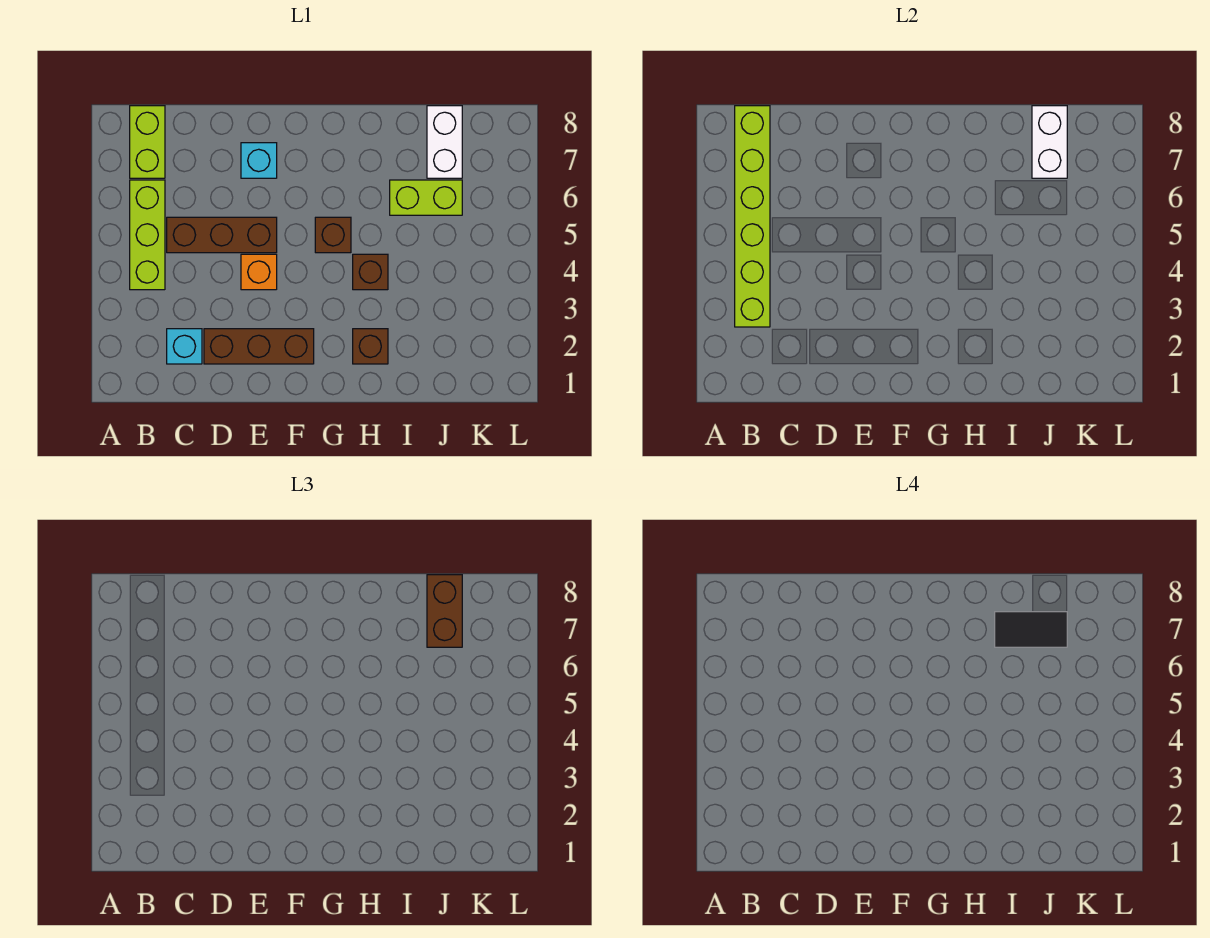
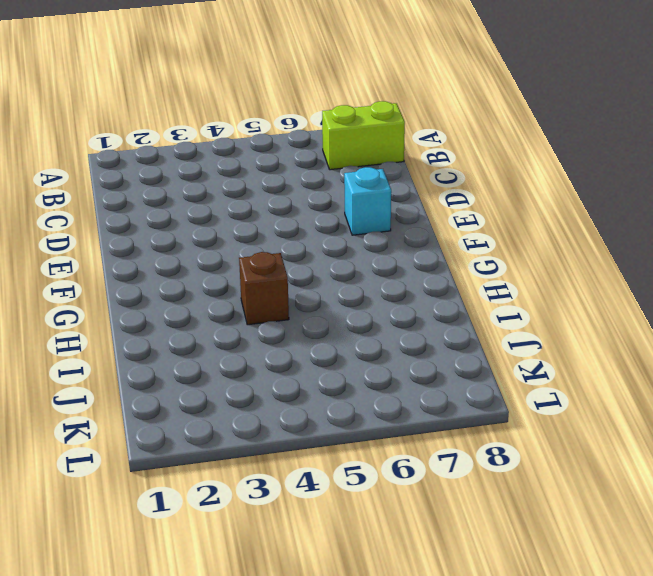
none -> lime brick B4:B6 level 1
none -> cyan brick C2 level 1
none -> brown brick C5:E5 level 1

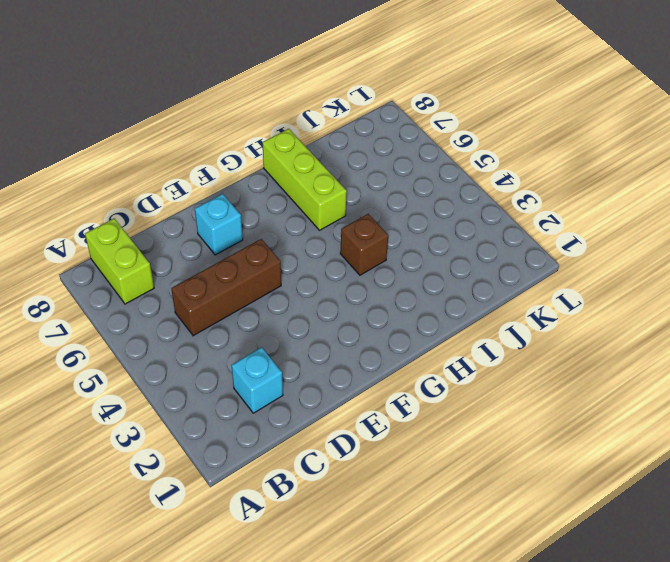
lime brick H6:H8 level 1 -> lime brick B4:B6 level 1
none -> brown brick D2:F2 level 1
none -> orange brick E4 level 1
none -> brown brick G5 level 1

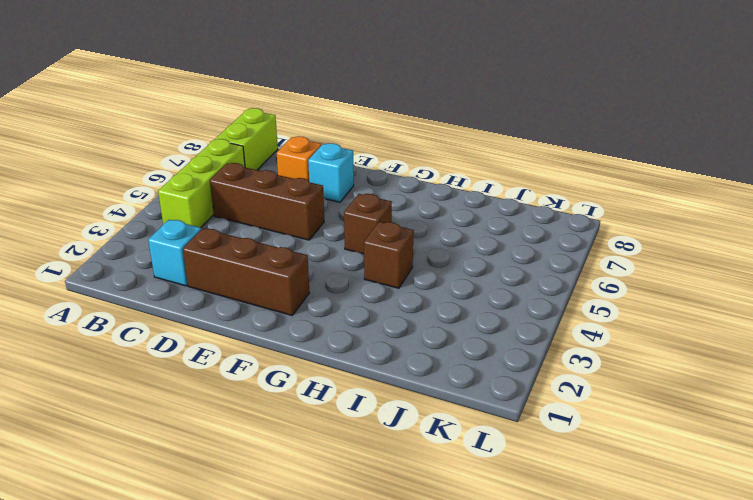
orange brick D7 level 1 -> orange brick E4 level 1
none -> brown brick H2 level 1
none -> lime brick I6:J6 level 1
none -> white brick J7:J8 level 1

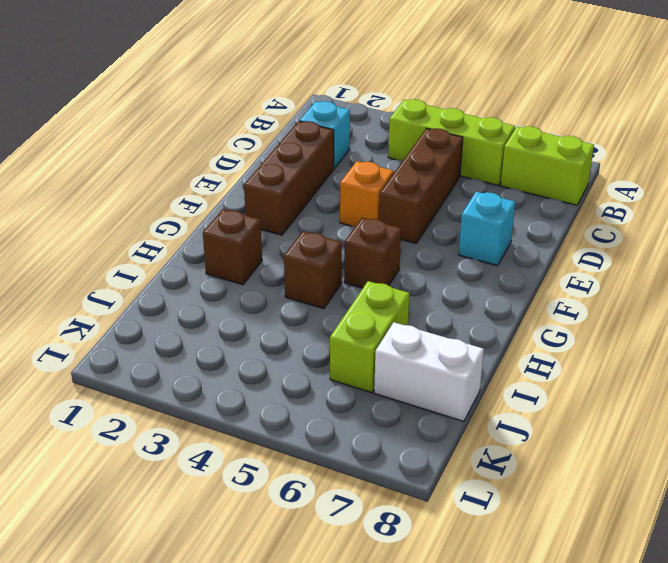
none -> lime brick B3:B8 level 2
none -> white brick J7:J8 level 2
none -> brown brick J7:J8 level 3

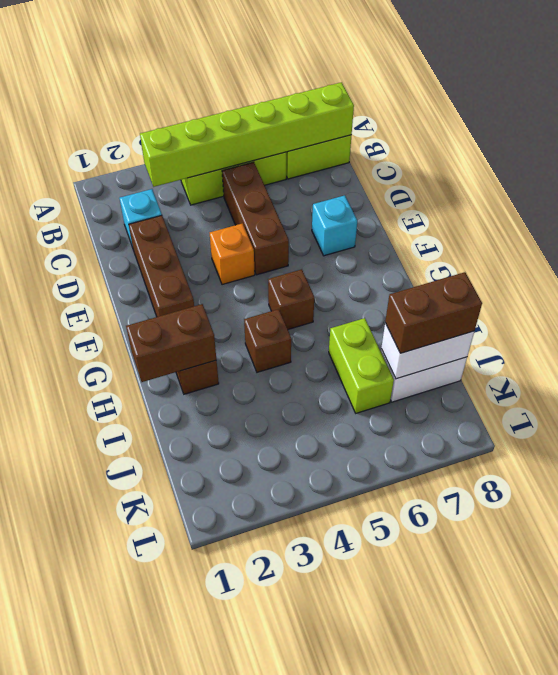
brown brick H1:H2 level 2 -> none
none -> black tile I7:J7 level 4

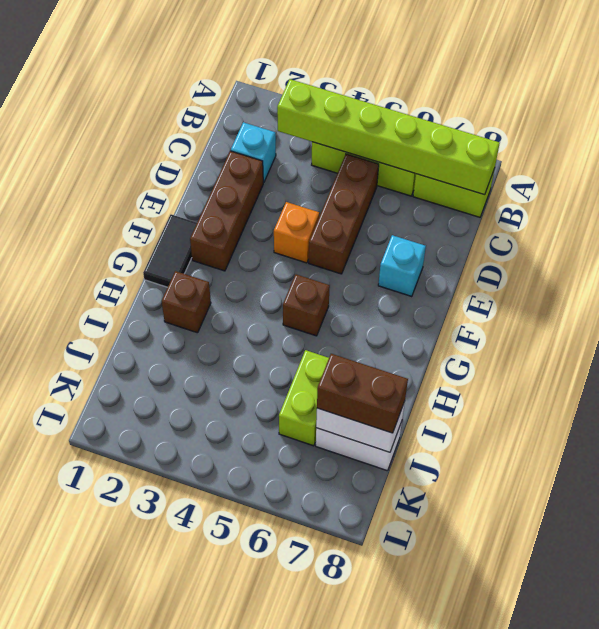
black tile F1:G1 level 1 -> black tile I7:J7 level 4
none -> brown brick H4 level 1

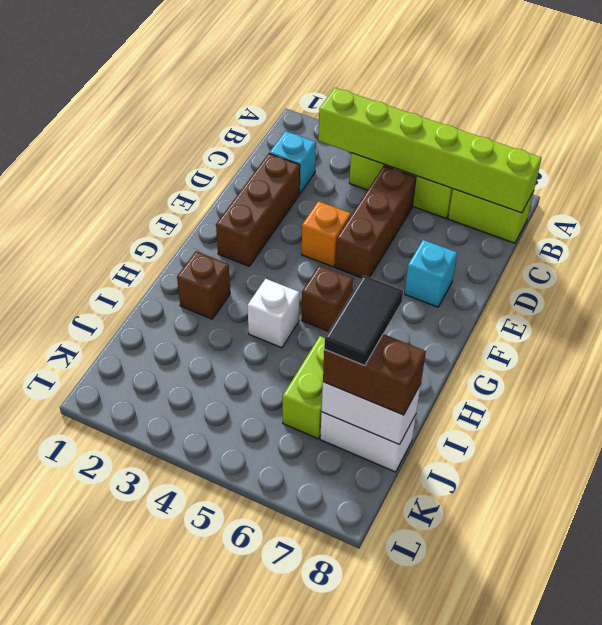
white brick H4 level 1 -> brown brick H4 level 1

